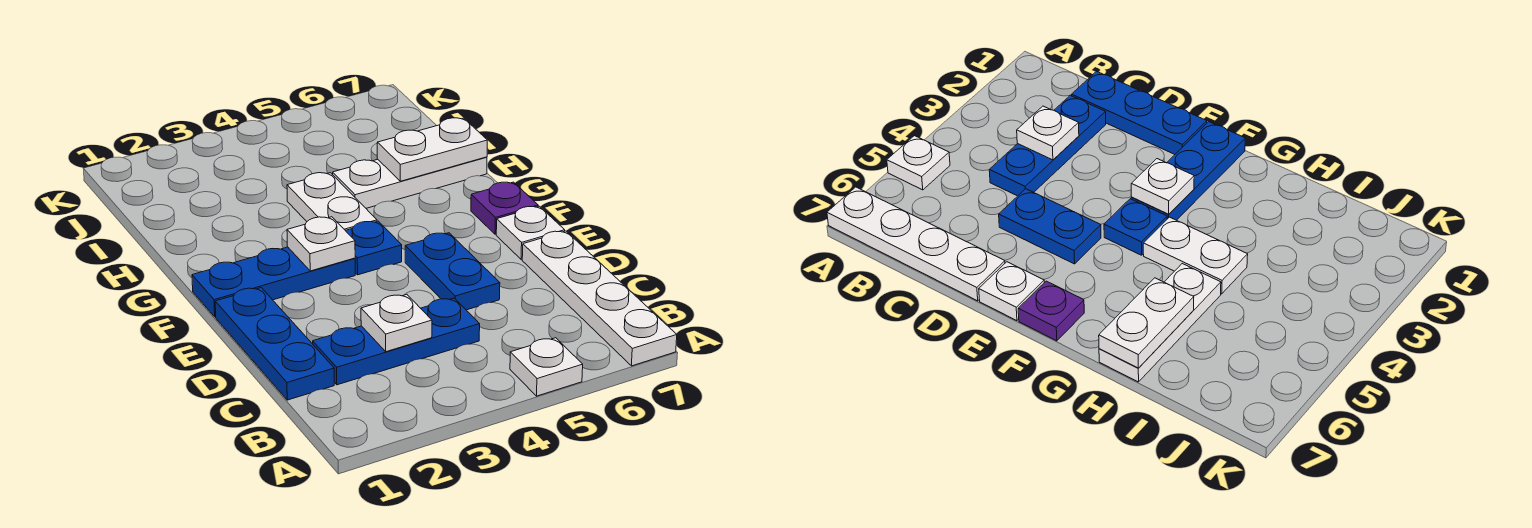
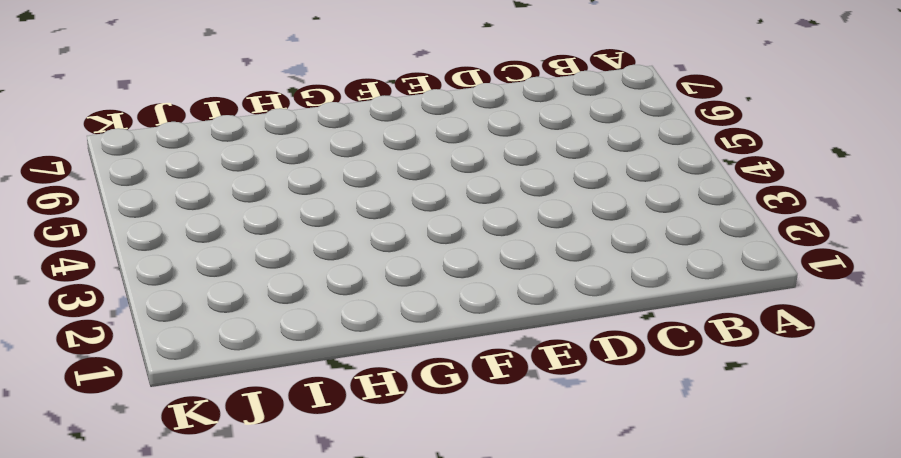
none -> white plate A5 level 1
none -> white plate A7:D7 level 1
none -> blue plate C1:E1 level 1

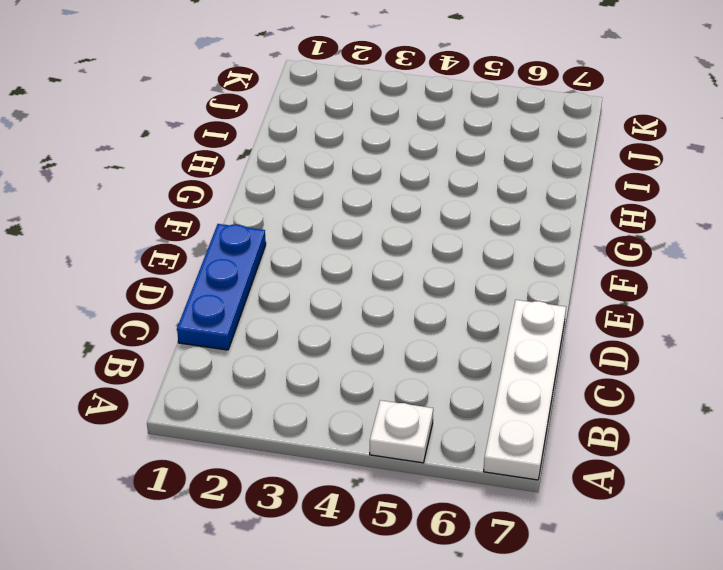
none -> blue plate C2:C4 level 1
none -> blue plate D5:E5 level 1
none -> white plate E7 level 1

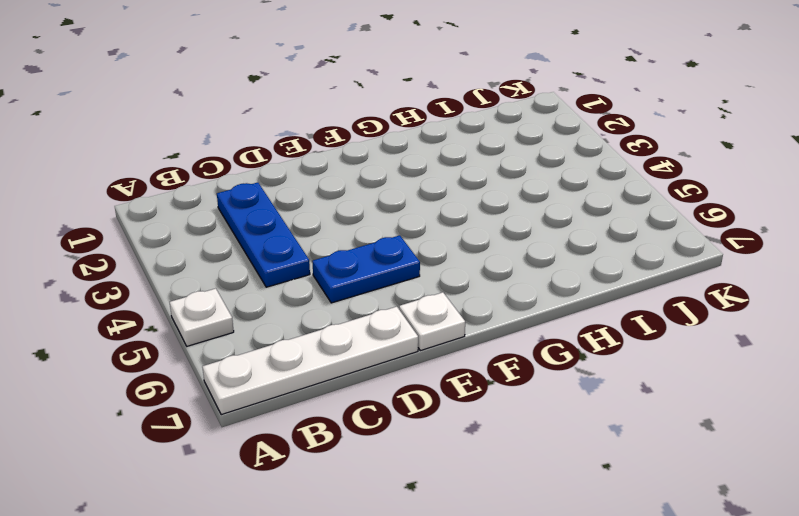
none -> blue plate C1:E1 level 1
none -> blue plate F1:F3 level 1
none -> blue plate F4 level 1

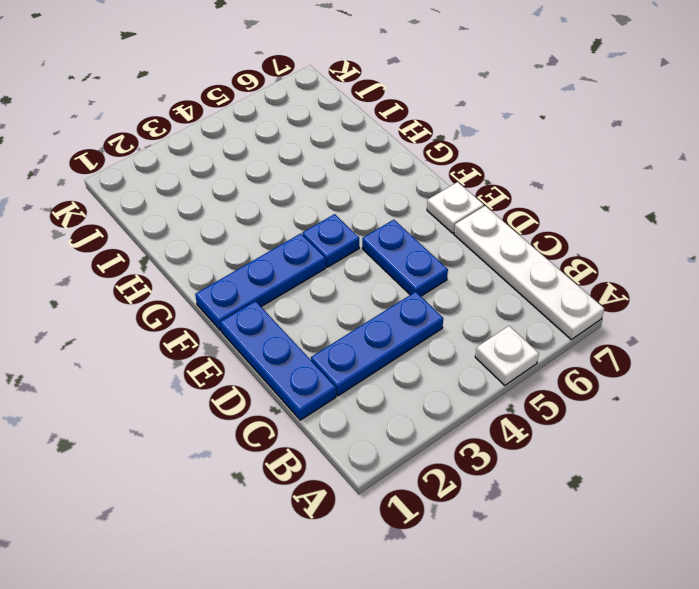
none -> purple plate F7 level 1
none -> white plate G4:H4 level 1
none -> white plate H5:H7 level 1

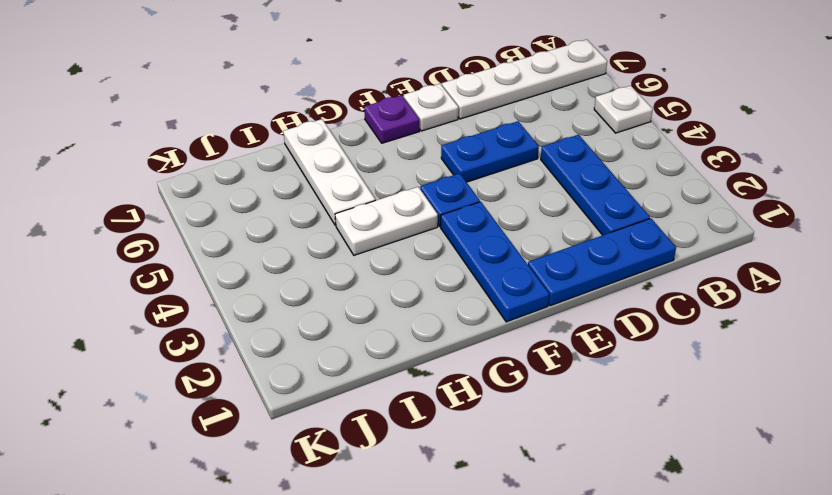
none -> white plate C3 level 2
none -> white plate F3 level 2
none -> white plate H6:H7 level 2

